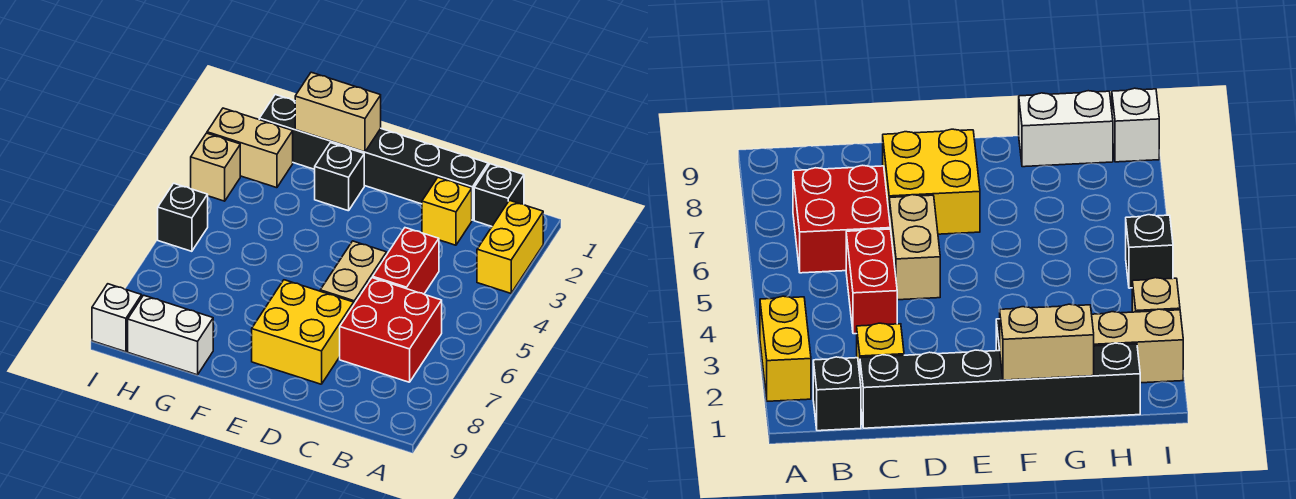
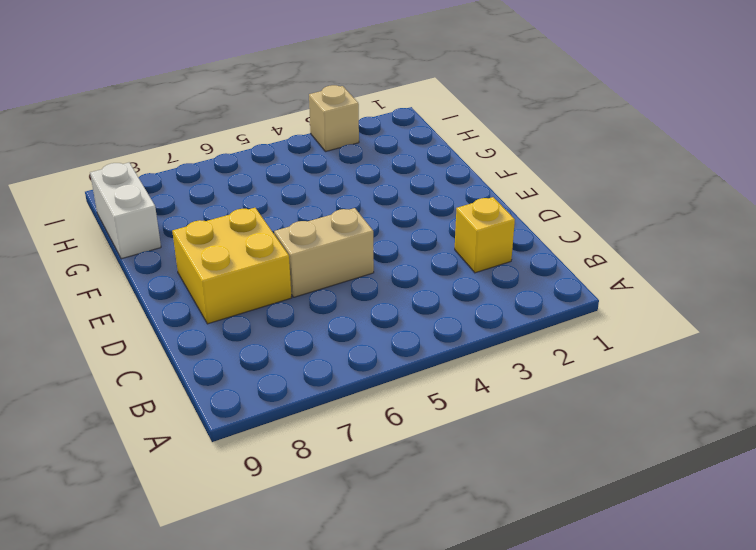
none -> yellow brick A2:A3 level 1
none -> black brick B1 level 1
none -> red brick B6:C7 level 1

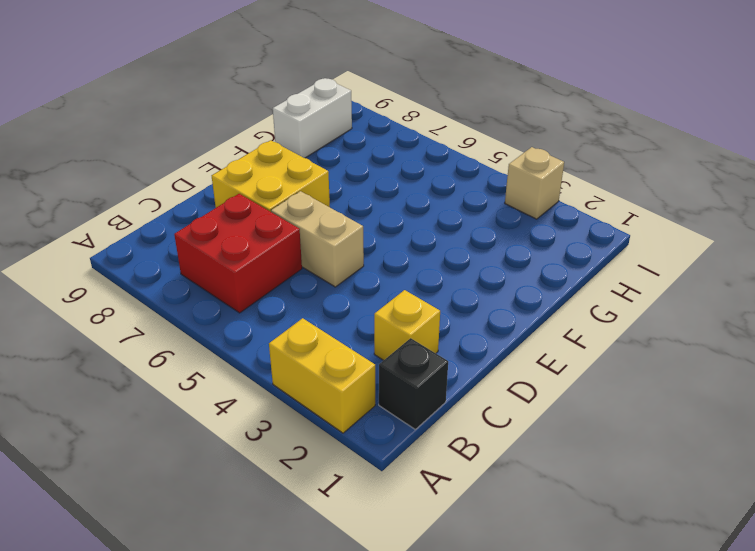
none -> black brick C1:H1 level 1
none -> red brick C4:C5 level 1
none -> black brick F2 level 1

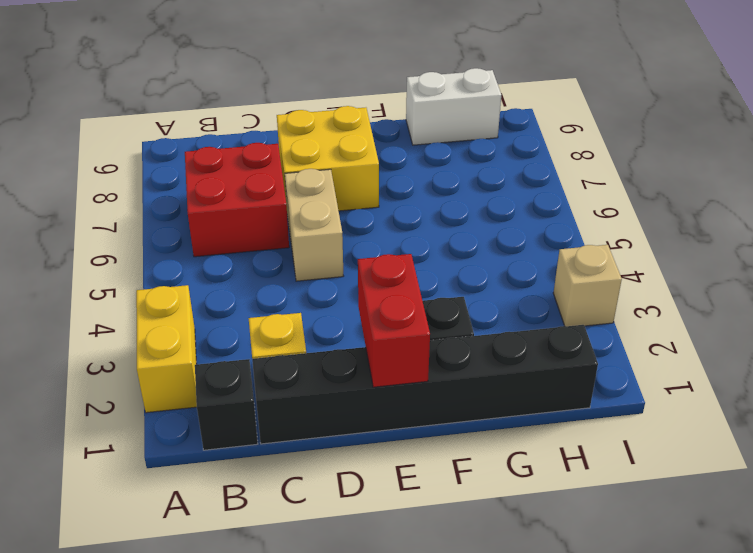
red brick E1:E2 level 2 -> red brick C4:C5 level 1
none -> tan brick H2:I2 level 1
none -> black brick I5 level 1
none -> white brick I9 level 1

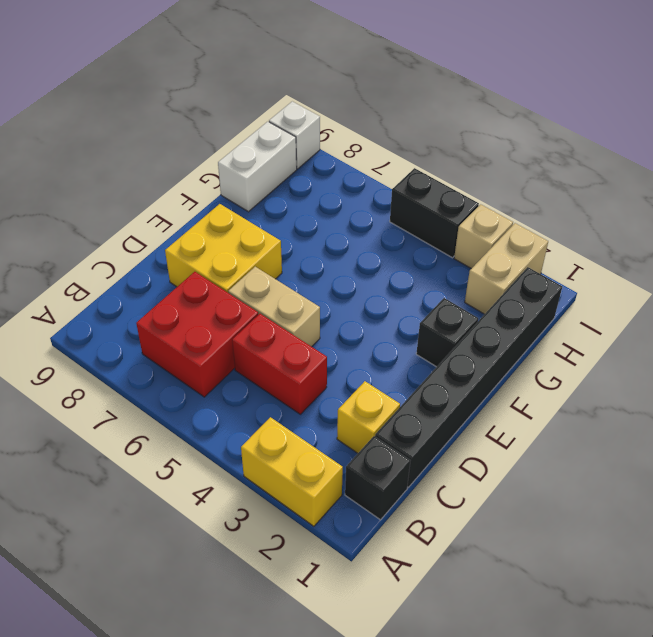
black brick I4:I5 level 1 -> black brick I5 level 1
none -> tan brick F1:G1 level 2

